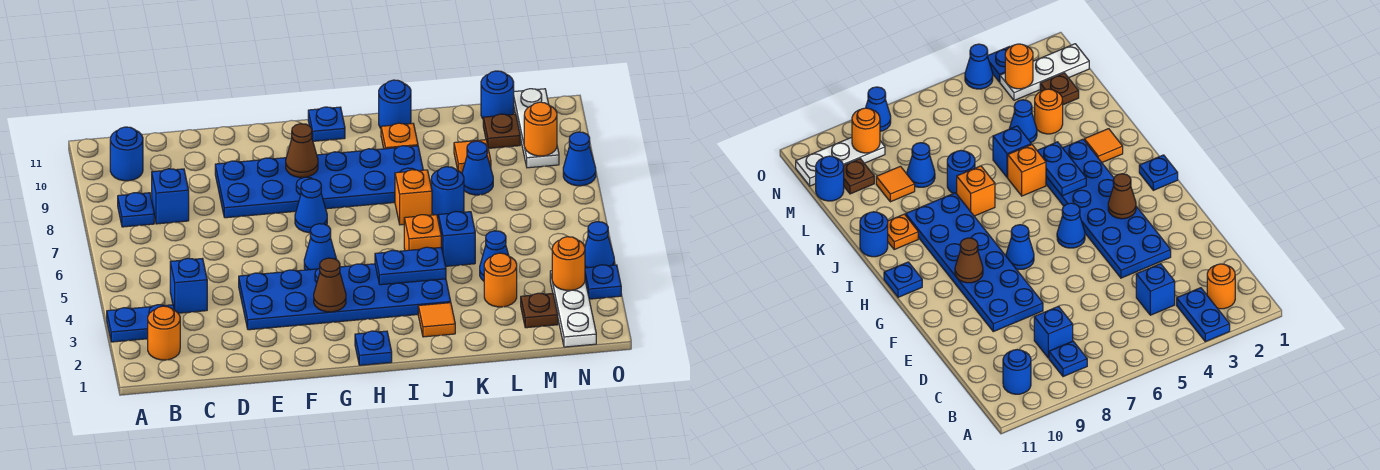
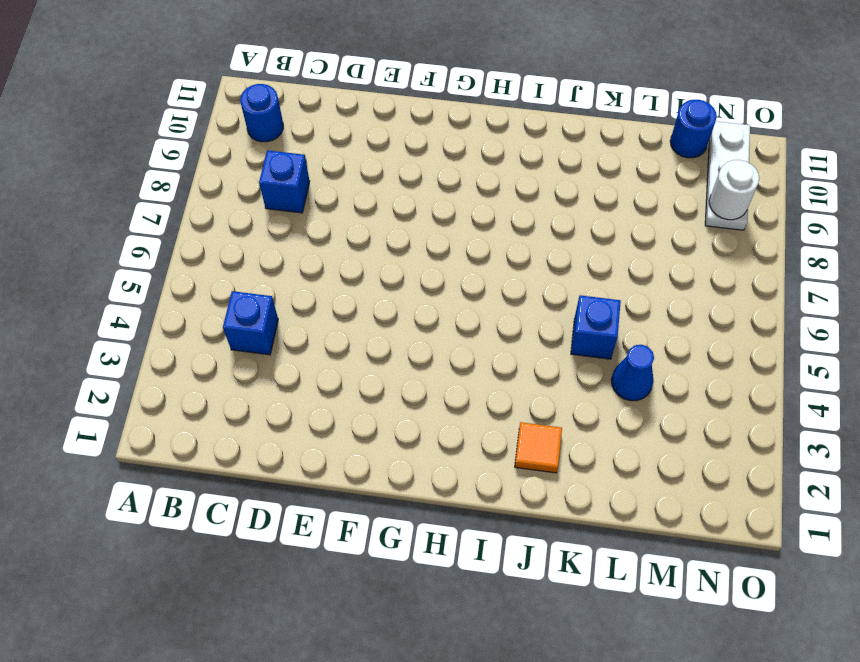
white round brick N9 level 2 -> orange round brick N9 level 2
none -> blue plate A3:B3 level 1
none -> orange round brick B2 level 1
none -> blue plate B8 level 1
none -> blue plate E3:J4 level 1

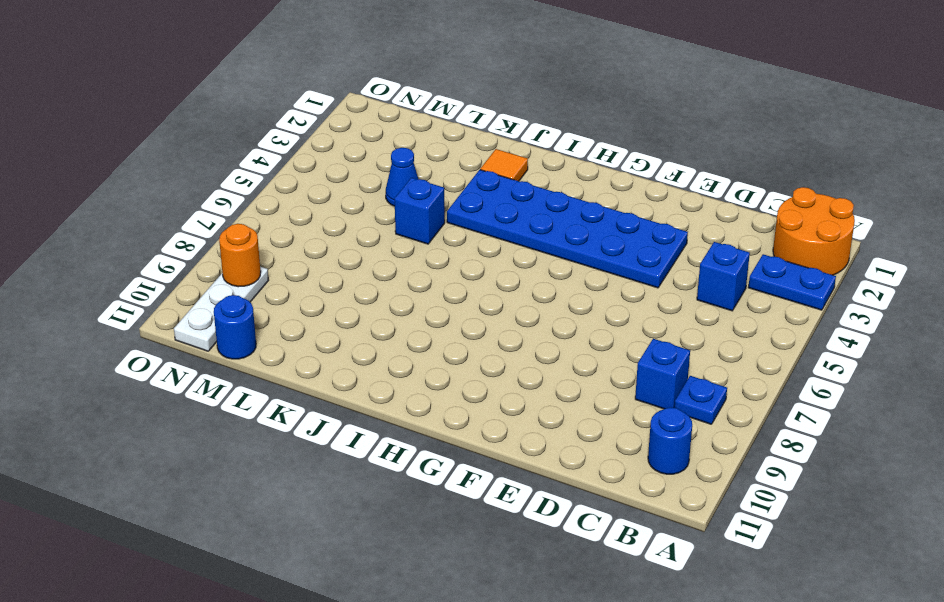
orange round brick A1:B2 level 1 -> orange round brick B2 level 1
none -> blue plate E8:J9 level 1
none -> blue cone G5 level 1
none -> blue cone G7 level 1
none -> blue plate H1 level 1

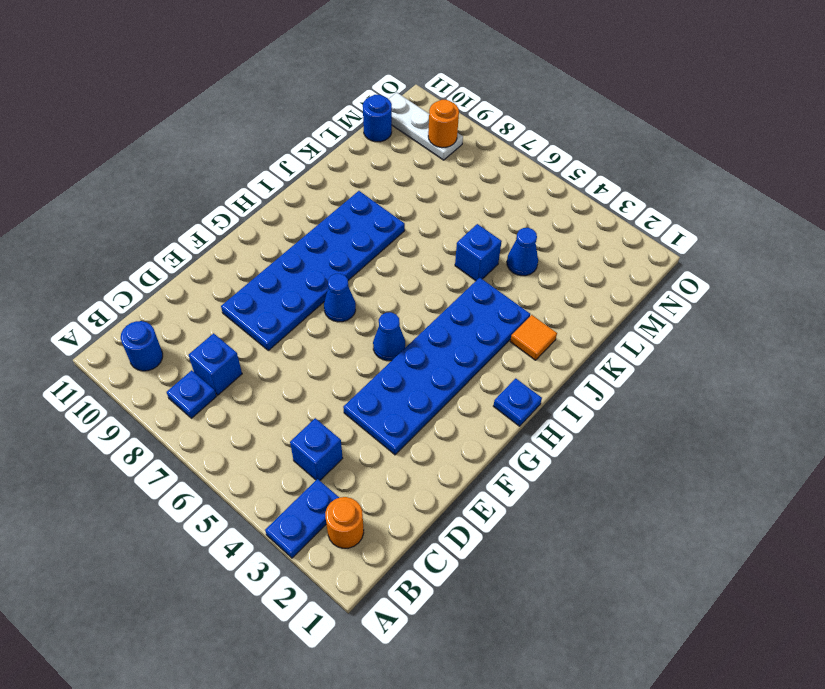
none -> blue plate H11 level 1
none -> orange brick J5 level 1
none -> orange brick J7 level 1
none -> orange plate J10 level 1

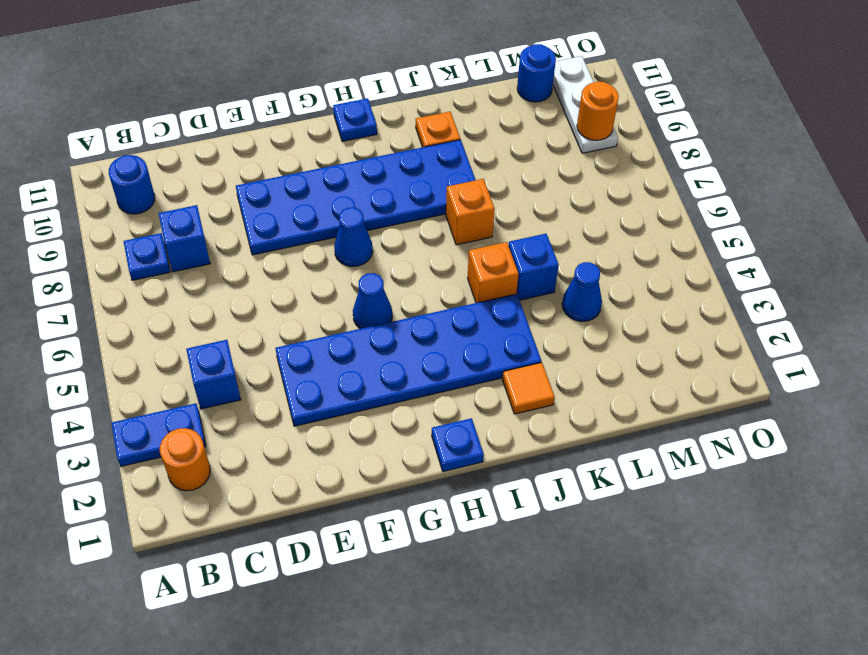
none -> blue round brick J11 level 1
none -> blue round brick K7 level 1
none -> orange round brick L3 level 1
none -> blue cone L8 level 1

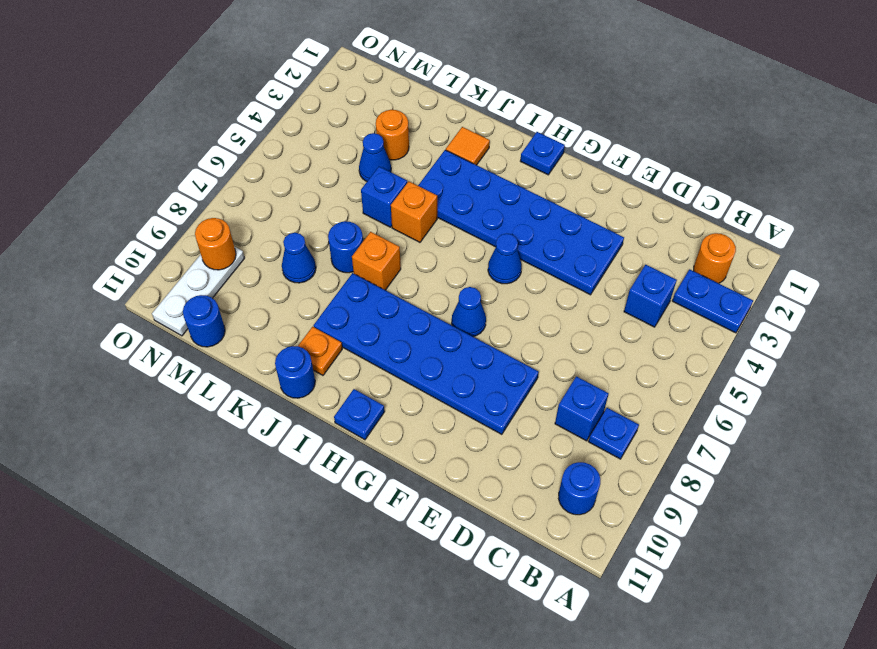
none -> orange tile L9 level 1
none -> brown plate M2 level 1
none -> brown plate M10 level 1
none -> white plate N1:N3 level 1

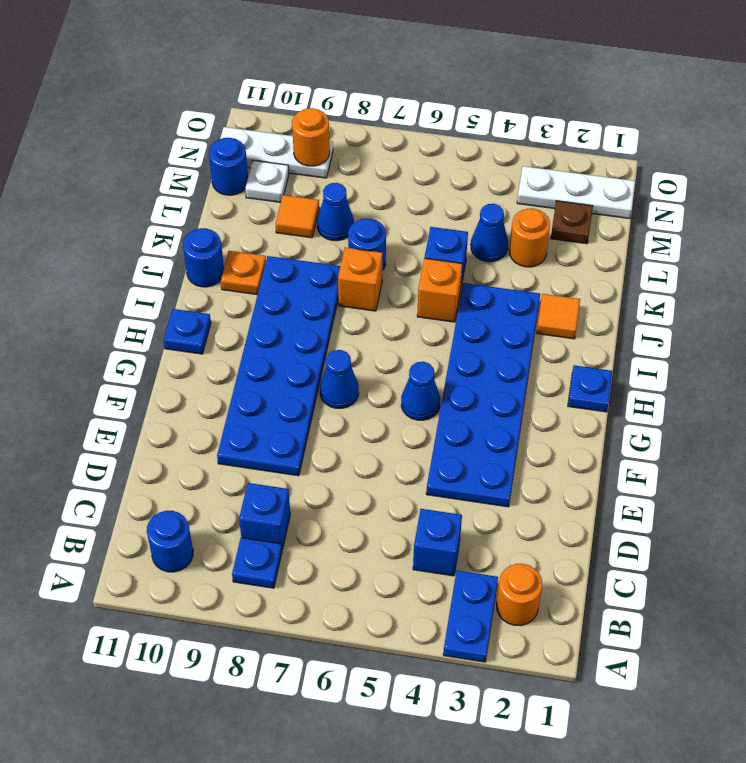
white plate M10 level 1 -> brown plate M10 level 1
none -> blue plate O3 level 1
none -> blue cone O4 level 1
none -> blue cone O8 level 1
none -> brown cone G3 level 2

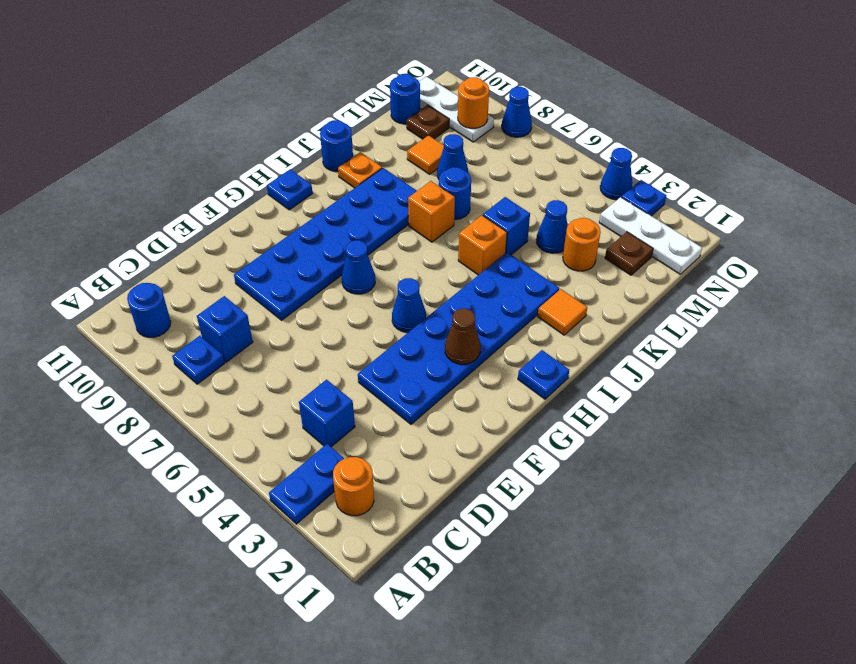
none -> brown cone G9 level 2
none -> blue plate I4:J4 level 2
none -> orange round brick N3 level 2

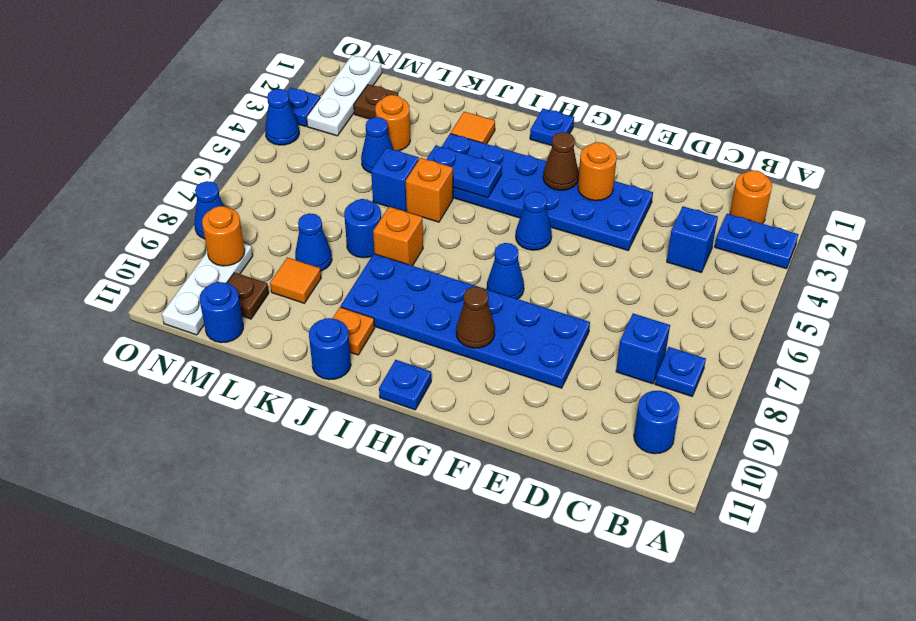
orange round brick F3 level 2 -> orange round brick N3 level 2

